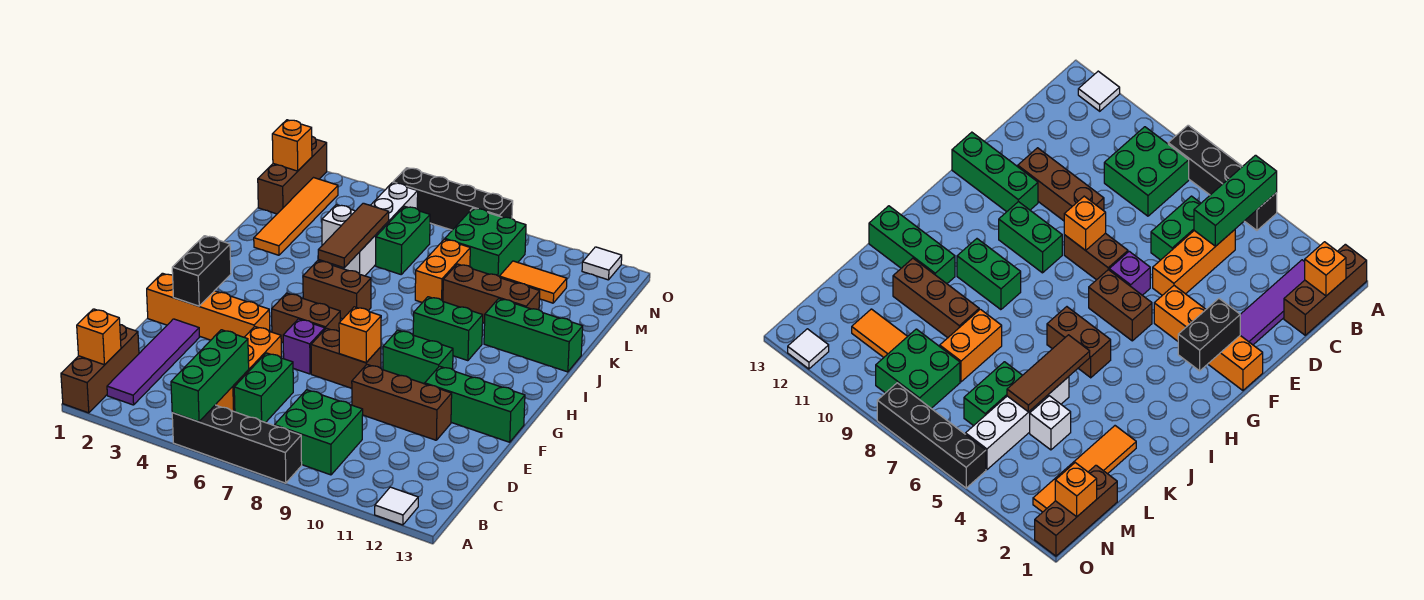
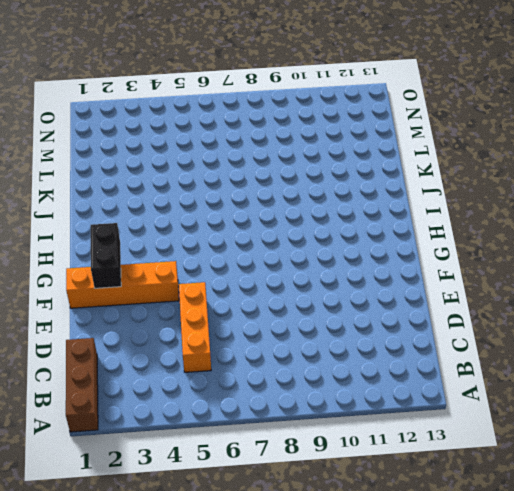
none -> black brick A5:A8 level 1
none -> white tile A12 level 1
none -> purple tile B2:E2 level 1
none -> green brick B8:C9 level 1

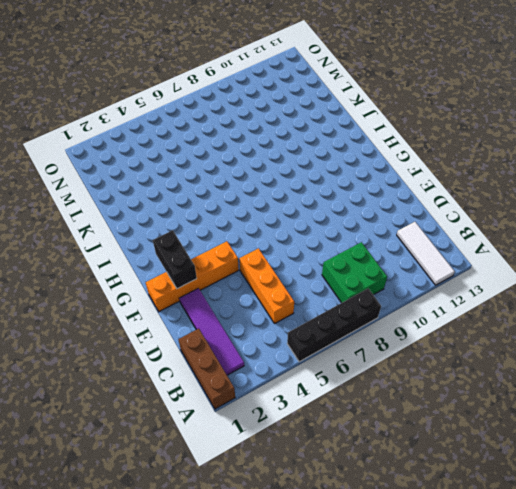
white tile A12:C12 level 1 -> white tile A12 level 1
none -> green brick C6:D6 level 1
none -> brown brick E9:E11 level 1
none -> purple brick F6 level 1
none -> brown brick F7:F8 level 1

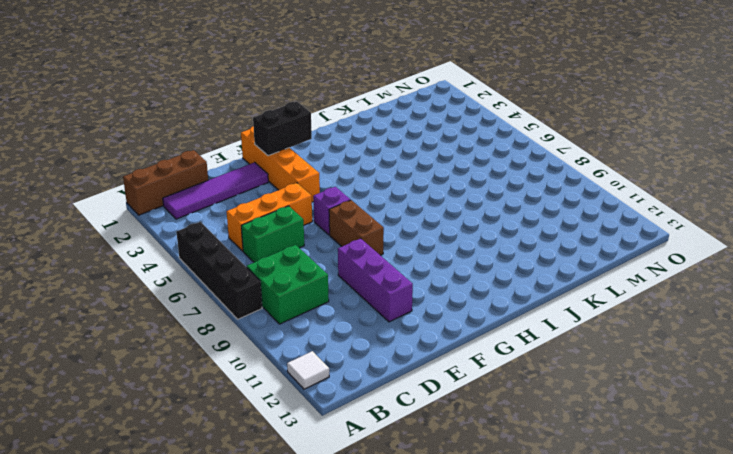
purple brick E9:E11 level 1 -> brown brick E9:E11 level 1
none -> green brick F11:F13 level 1
none -> brown brick G5:G6 level 1
none -> green brick G9:G10 level 1
none -> brown brick I5:I6 level 1

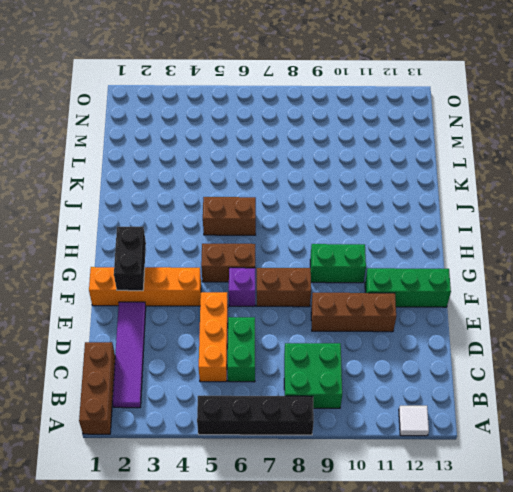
none -> green brick I9:I10 level 1
none -> green brick J11:J13 level 1
none -> orange tile K2:N2 level 1
none -> white brick K5:N5 level 1

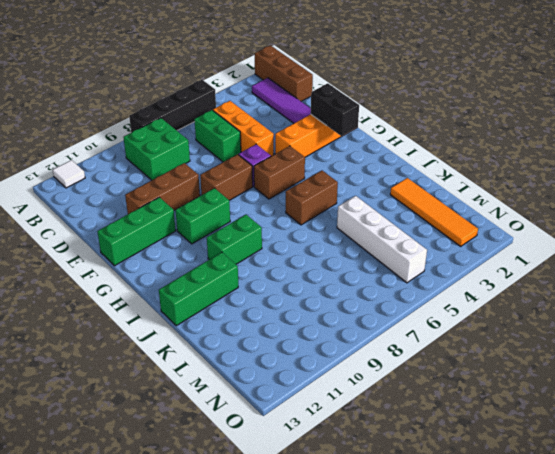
none -> orange brick K8:L8 level 1
none -> brown brick K9:K11 level 1
none -> white brick L4 level 1
none -> green brick L6:M6 level 1

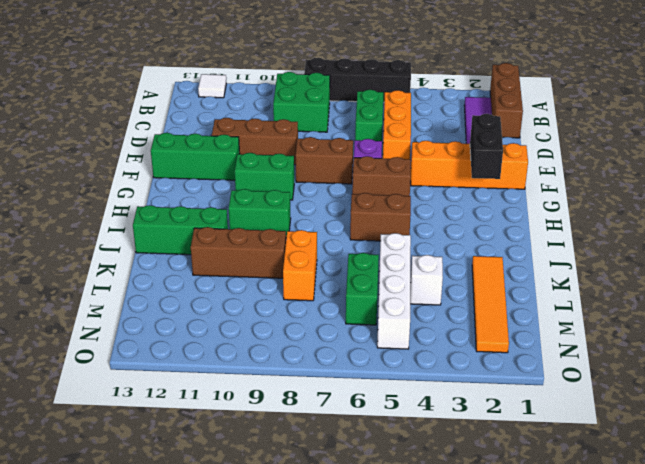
none -> brown brick M1:O1 level 1
none -> green brick M8:N9 level 1
none -> orange tile M10:M11 level 1
none -> black brick O5:O8 level 1

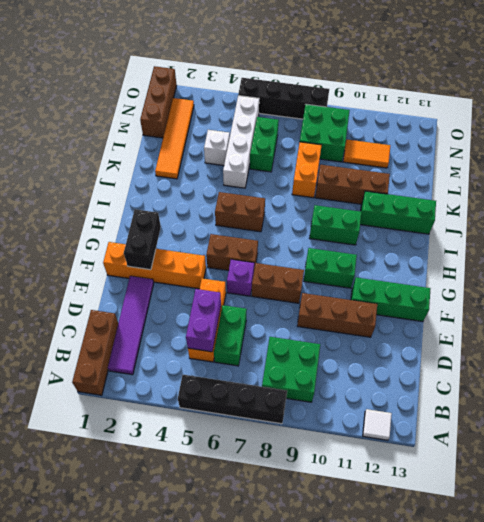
purple brick C5:D5 level 2 -> green brick A5:C5 level 2
none -> white tile O12 level 1
none -> orange brick B1 level 2
none -> orange brick F8 level 2
none -> brown tile J5:L5 level 2

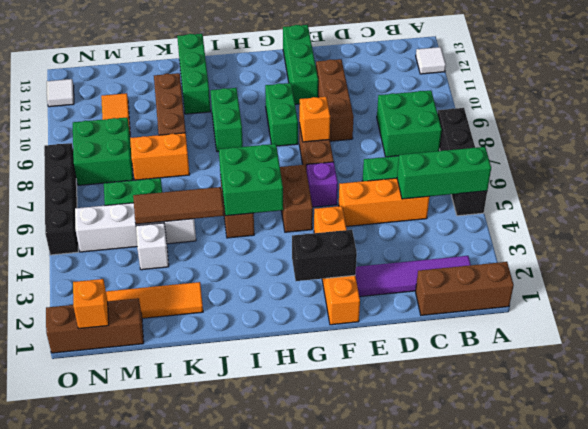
green brick H5:I6 level 2 -> none
none -> orange brick B1 level 2

